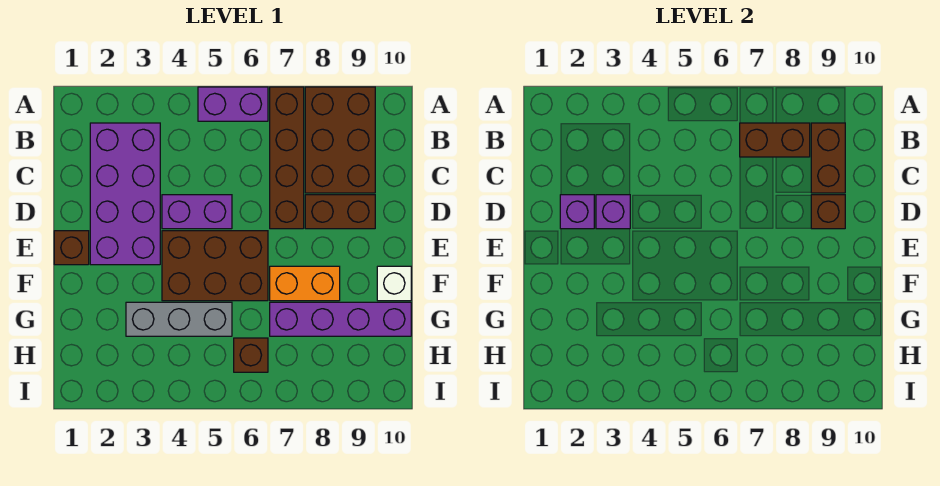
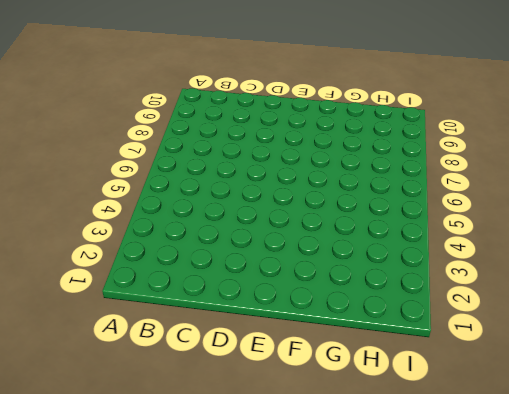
none -> purple brick A5:A6 level 1
none -> brown brick A7:D7 level 1
none -> brown brick A8:C9 level 1

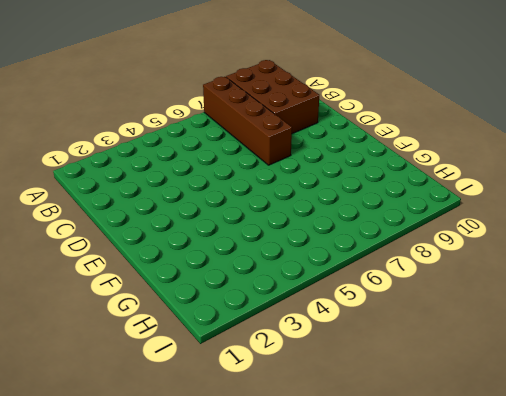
none -> purple brick A5:A6 level 1
none -> purple brick B2:E3 level 1
none -> purple brick D4:D5 level 1

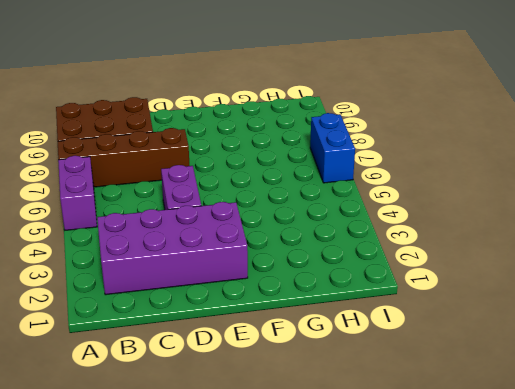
blue brick I6:I7 level 1 -> none
none -> brown brick D8:D9 level 1
none -> brown brick E1 level 1
none -> brown brick E4:F6 level 1

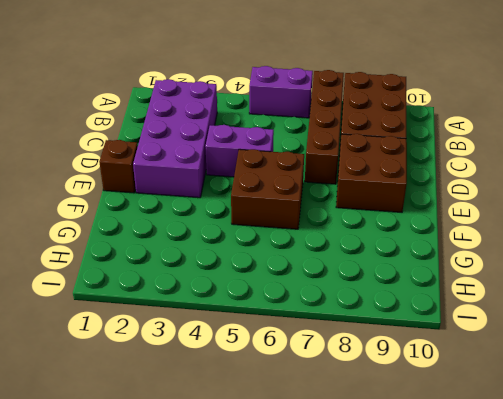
brown brick D8:E9 level 1 -> brown brick D8:D9 level 1
brown brick E5:F6 level 1 -> brown brick E4:F6 level 1
none -> orange brick F7:F8 level 1
none -> white brick F10 level 1
none -> grey brick G3:G5 level 1

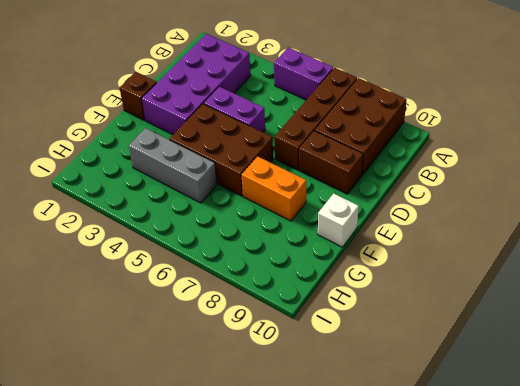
none -> purple brick G7:G10 level 1
none -> brown brick H6 level 1
none -> brown brick B7:B8 level 2

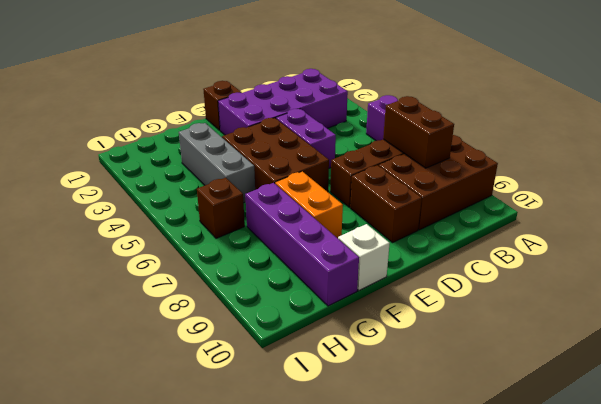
none -> brown brick B9:C9 level 2
none -> purple brick D2 level 2
none -> purple brick D3 level 2

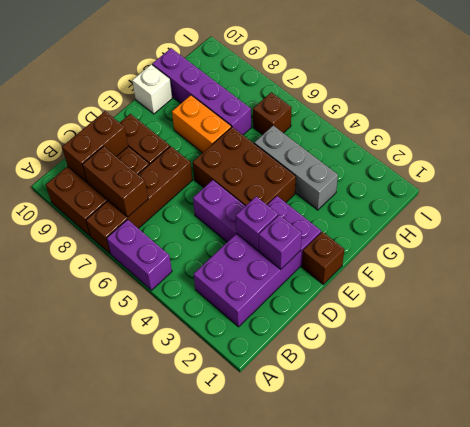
none -> brown brick D9 level 2

